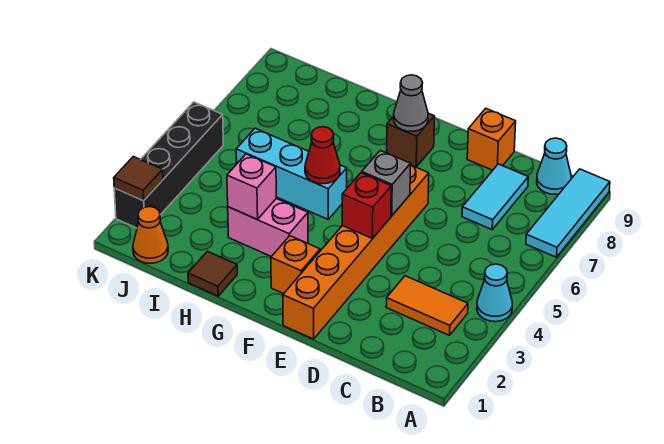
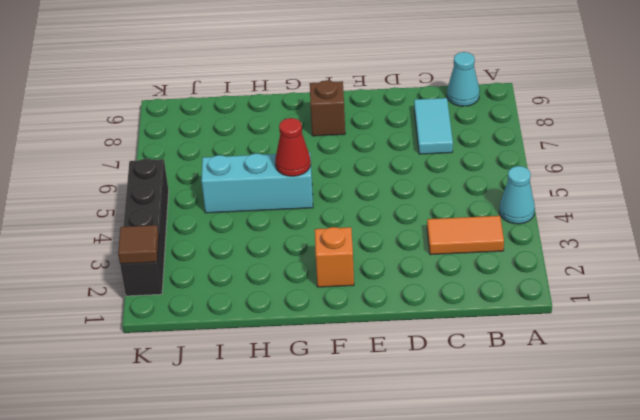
none -> cyan tile A7:A9 level 1
none -> orange brick D9 level 1
none -> orange brick E1:E6 level 1

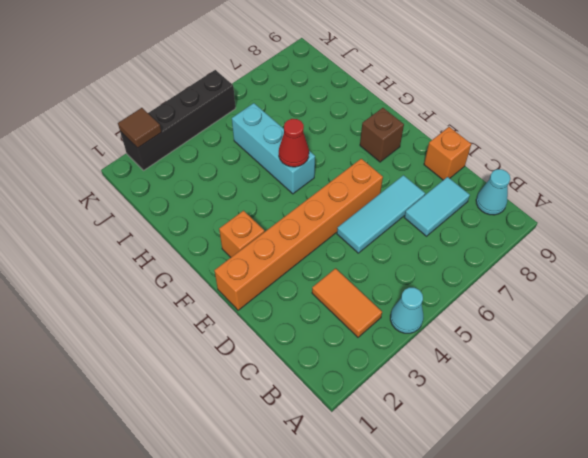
cyan tile D5:D7 level 1 -> cyan tile A7:A9 level 1
none -> pink brick G3:H3 level 1
none -> brown tile H1 level 1
none -> orange cone J1 level 1

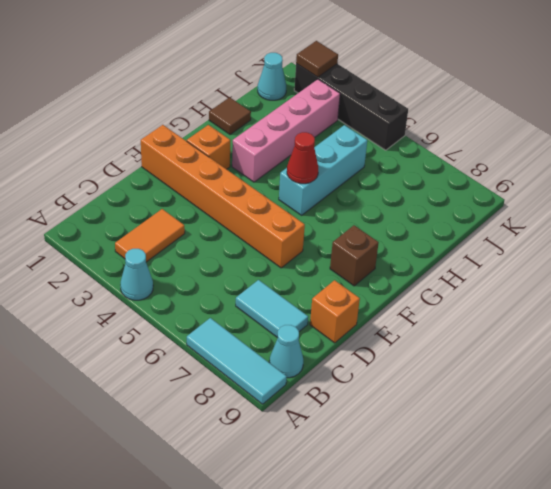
pink brick G3:J3 level 1 -> pink brick G3:H3 level 1
cyan cone J1 level 1 -> orange cone J1 level 1
none -> red brick E4 level 2
none -> grey brick E5 level 2
none -> grey cone F8 level 2

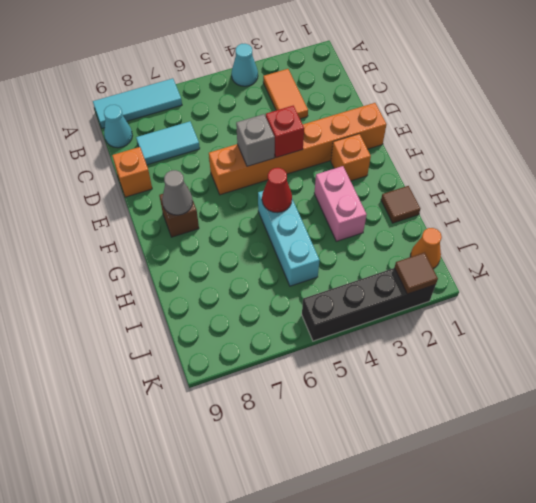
none -> pink brick H3 level 2

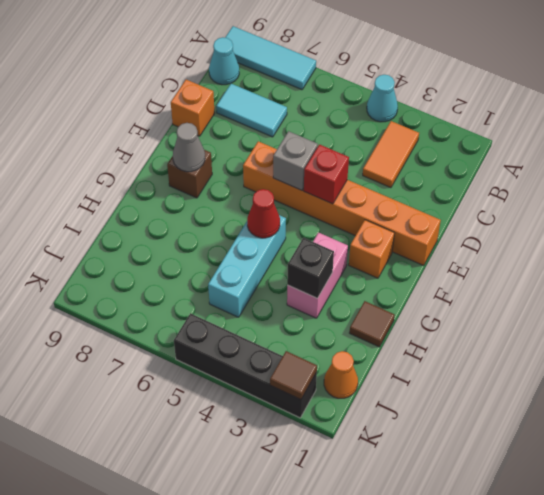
black brick H3 level 2 -> pink brick H3 level 2

